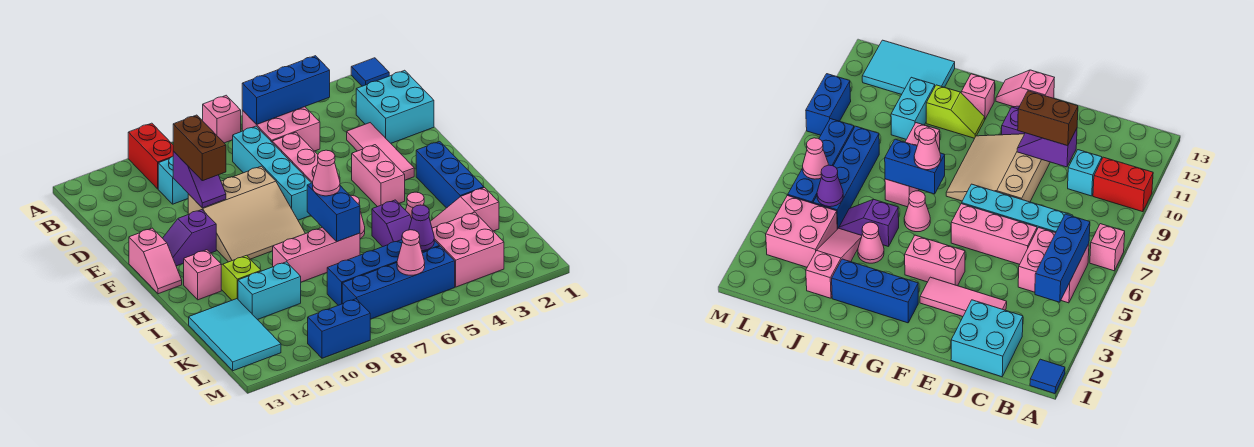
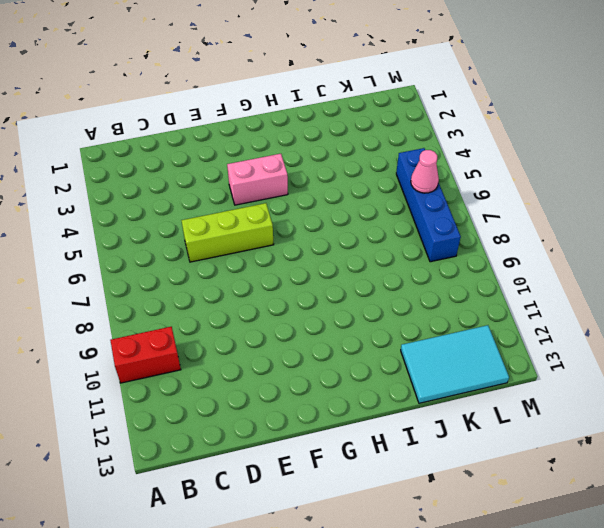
lime brick D6:F6 level 1 -> pink brick D6:F6 level 1
none -> blue tile A1 level 1
none -> pink brick A7 level 1
none -> pink brick B5:C6 level 1
none -> cyan brick C1:D2 level 1

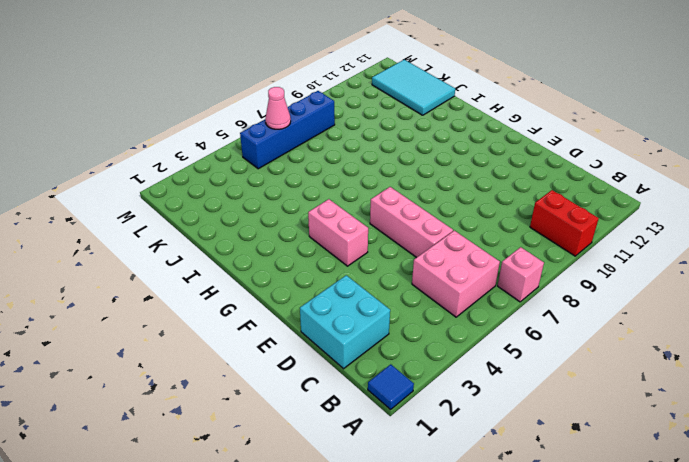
none -> cyan brick C7:F7 level 1
none -> cyan brick C10 level 1
none -> pink tile D3:F3 level 1
none -> tan slope E8:G10 level 1 top E

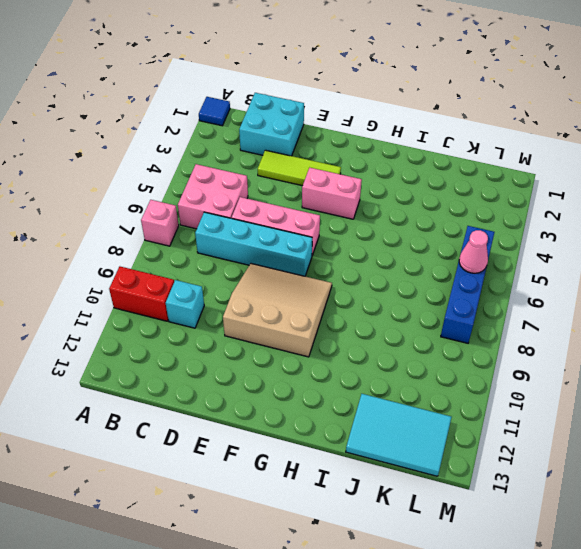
lime tile D3:F3 level 1 -> pink tile D3:F3 level 1
tan slope E8:G10 level 1 top 10 -> tan slope E8:G10 level 1 top E
none -> purple slope F11:F12 level 1 top 11
none -> pink slope F13:G13 level 1 top F
none -> blue brick G2:I2 level 1
none -> pink cone H6 level 1

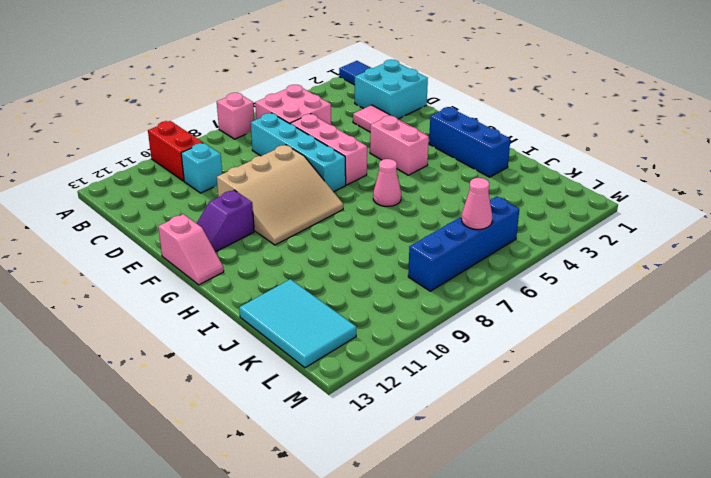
none -> lime slope H11:I11 level 1 top I
none -> pink brick H12 level 1
none -> pink cone I4 level 1
none -> purple slope I5:J5 level 1 top I

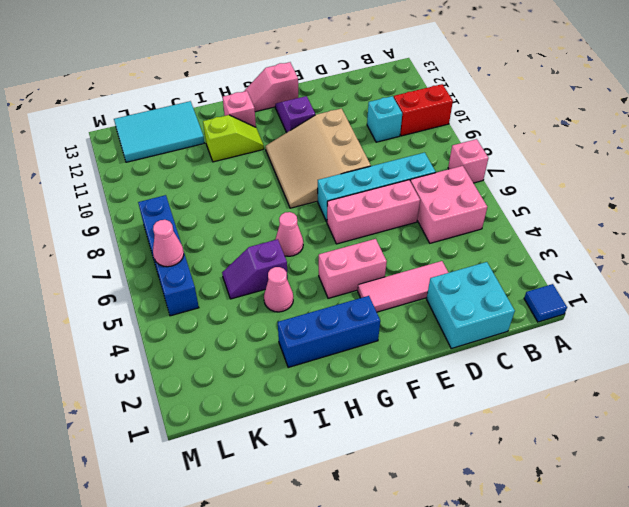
none -> pink brick I7:I9 level 1
none -> pink slope J2:J4 level 1 top 2
none -> cyan brick J10:J11 level 1
none -> pink brick K3:L4 level 1

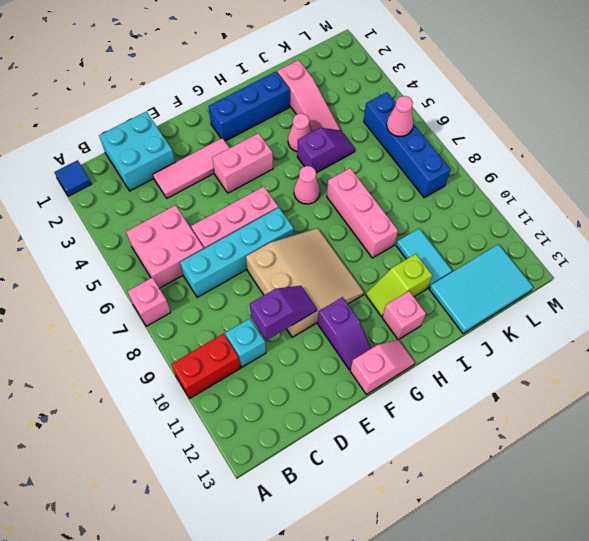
cyan tile J10:J11 level 1 -> cyan brick J10:J11 level 1
none -> pink brick K3:L4 level 1
none -> blue brick K5:K8 level 1
none -> blue brick M9:M10 level 1
none -> blue brick B4:B6 level 2

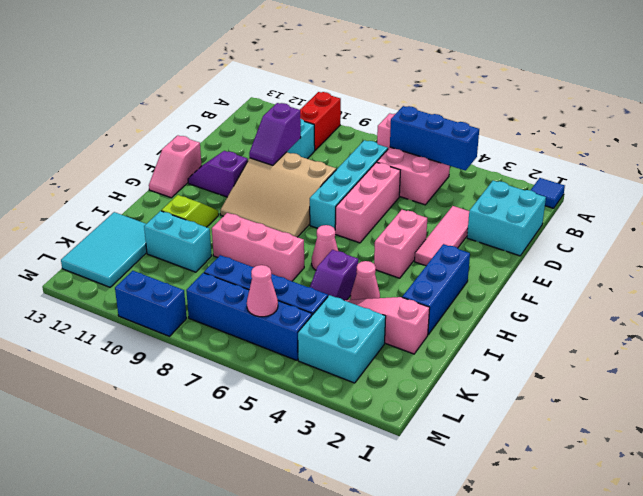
cyan brick K3:L4 level 1 -> pink brick K3:L4 level 1
none -> pink brick H12 level 1
none -> blue brick H7:I7 level 2
none -> purple cone K5 level 2
none -> brown brick D10:E10 level 3

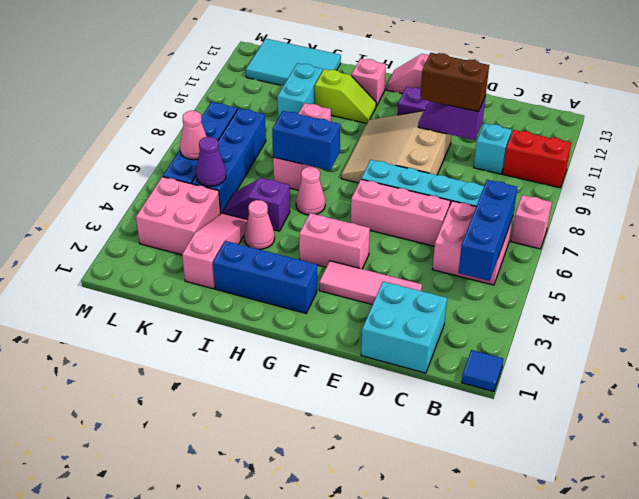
none -> blue brick M9:M10 level 1
none -> pink cone H7 level 3

